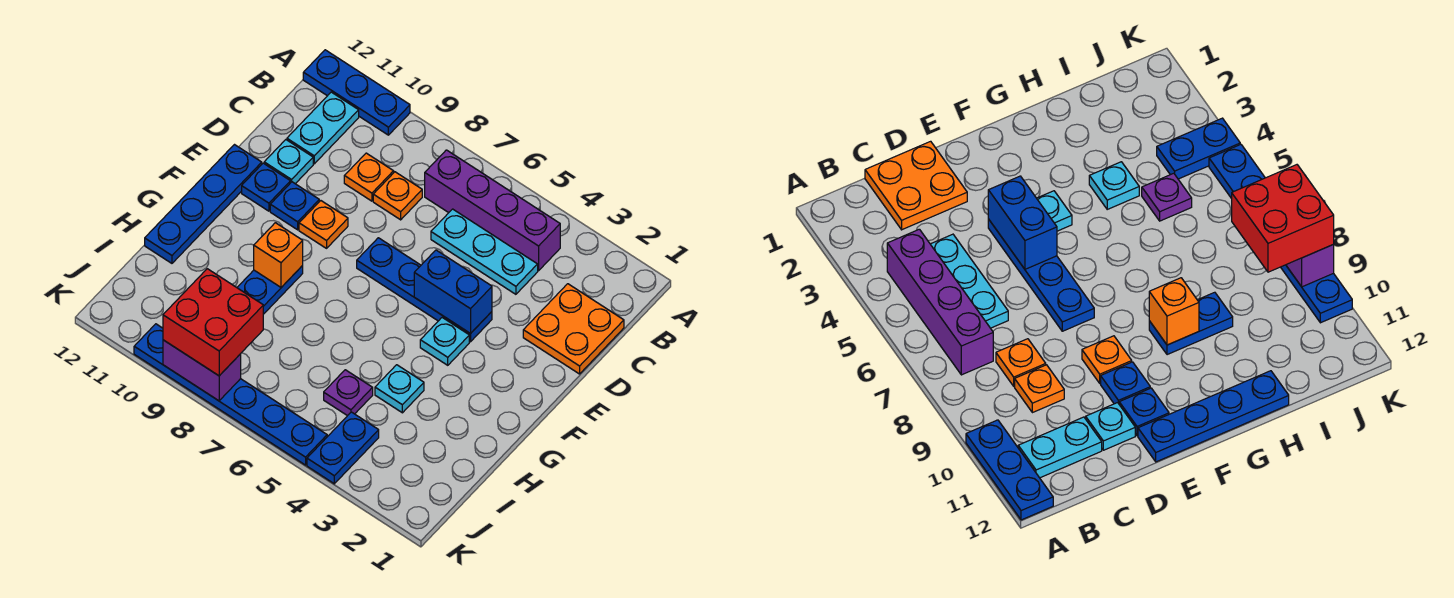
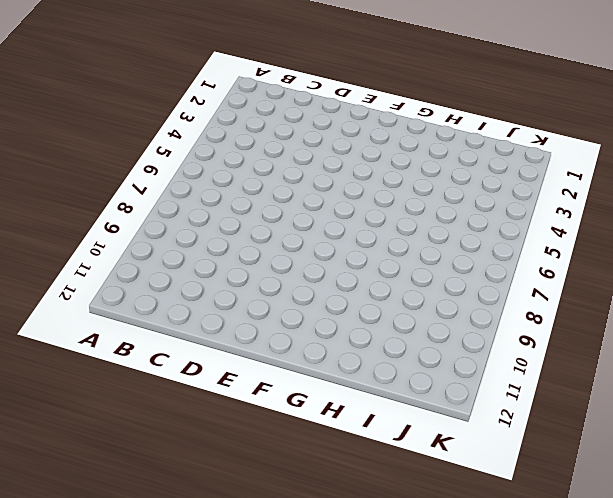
none -> blue plate A10:A12 level 1
none -> purple brick B4:B7 level 1
none -> cyan plate B11:C11 level 1

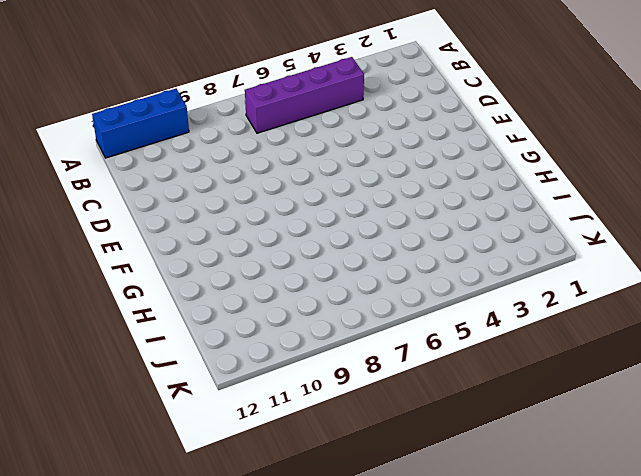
blue brick A10:A12 level 1 -> blue plate A10:A12 level 1
none -> cyan plate B11:C11 level 1
none -> orange plate C1:D2 level 1
none -> cyan plate C4:C6 level 1

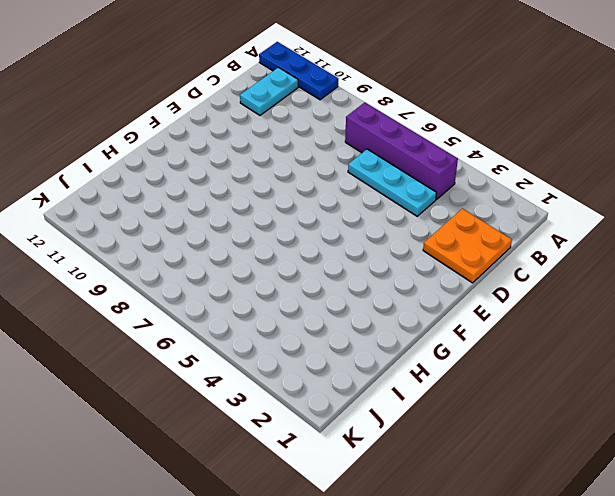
none -> orange plate C8 level 1
none -> orange plate C9 level 1
none -> cyan plate D11 level 1

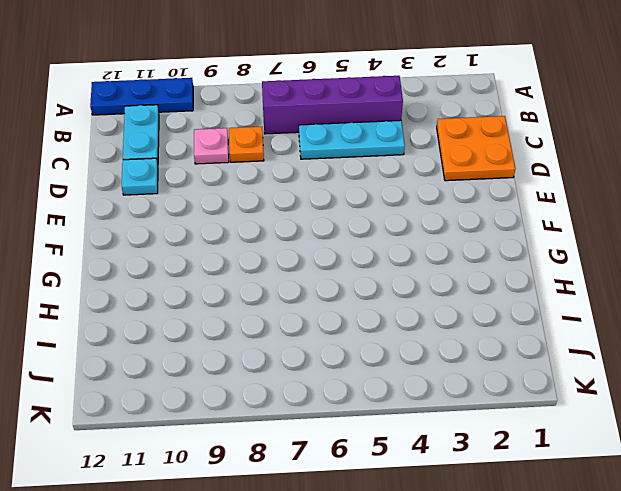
pink plate C9 level 1 -> orange plate C9 level 1
none -> blue plate E4:E7 level 1
none -> orange plate E9 level 1
none -> blue plate E10 level 1

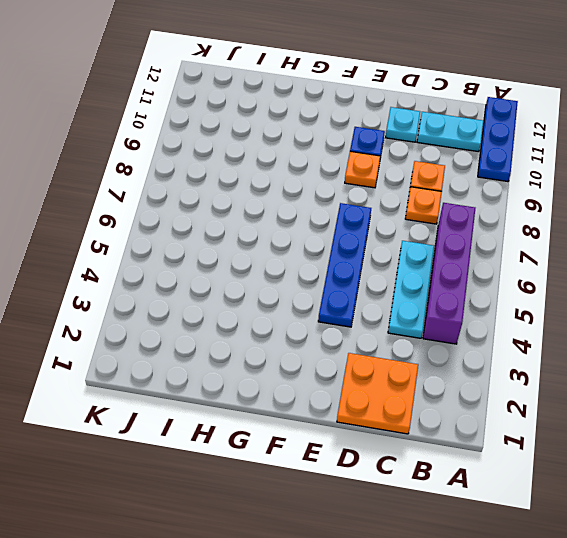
none -> blue plate E11 level 1
none -> blue plate E12:H12 level 1
none -> cyan plate F4 level 1

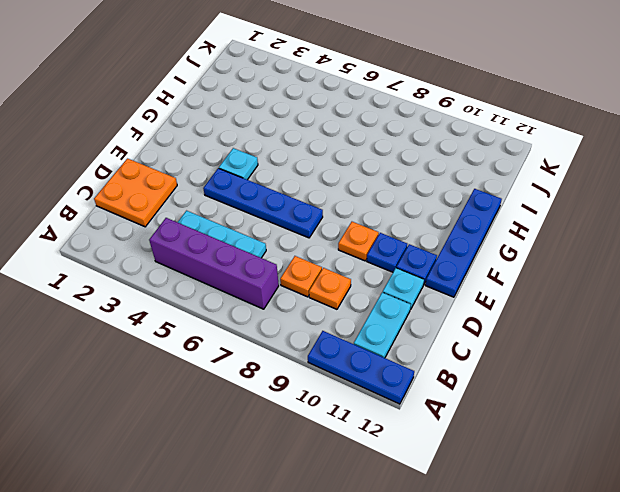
none -> blue plate G9:H9 level 1
none -> cyan plate H4 level 1
none -> purple plate I5 level 1

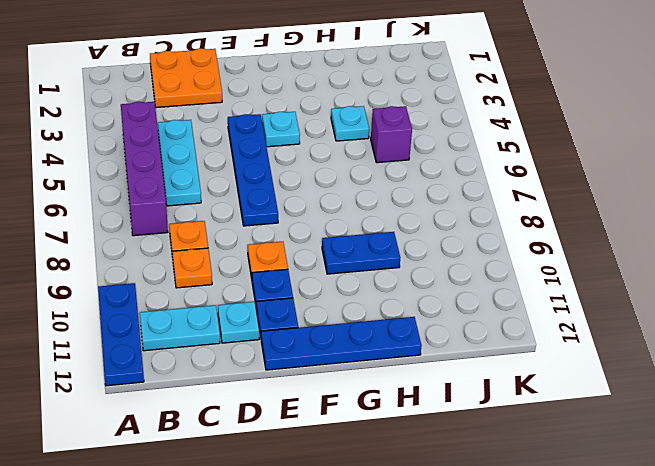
purple brick I5 level 1 -> purple plate I5 level 1
none -> blue plate J4:K4 level 1
none -> blue plate K5:K10 level 1
none -> blue brick E4:E5 level 2

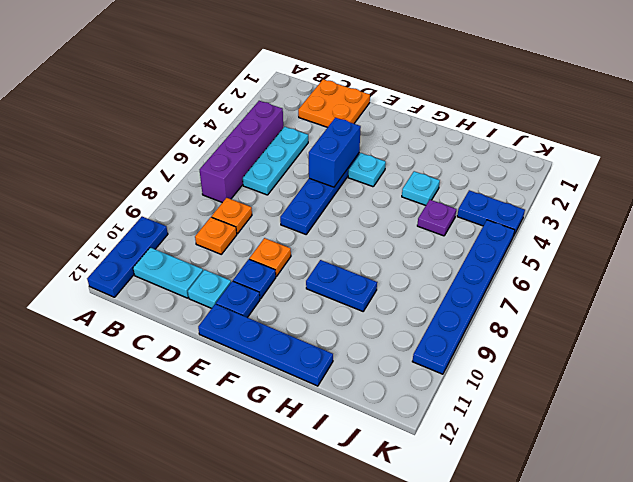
none -> orange brick G9 level 2
none -> purple brick K8:K9 level 2
none -> red brick J8:K9 level 3

